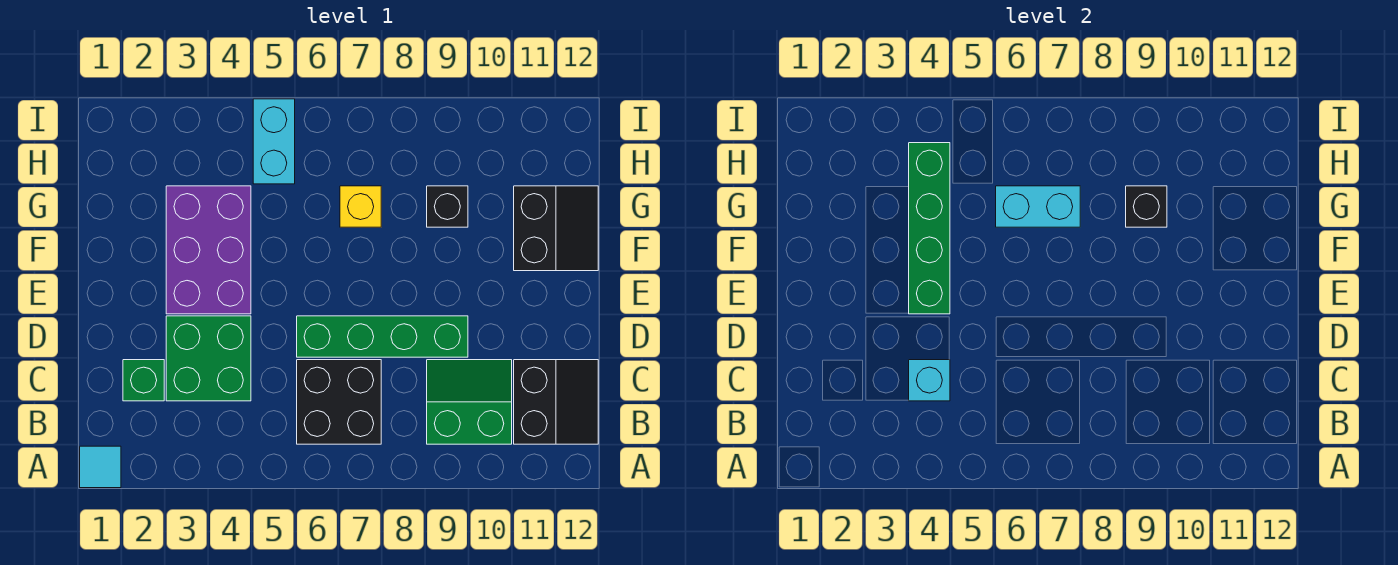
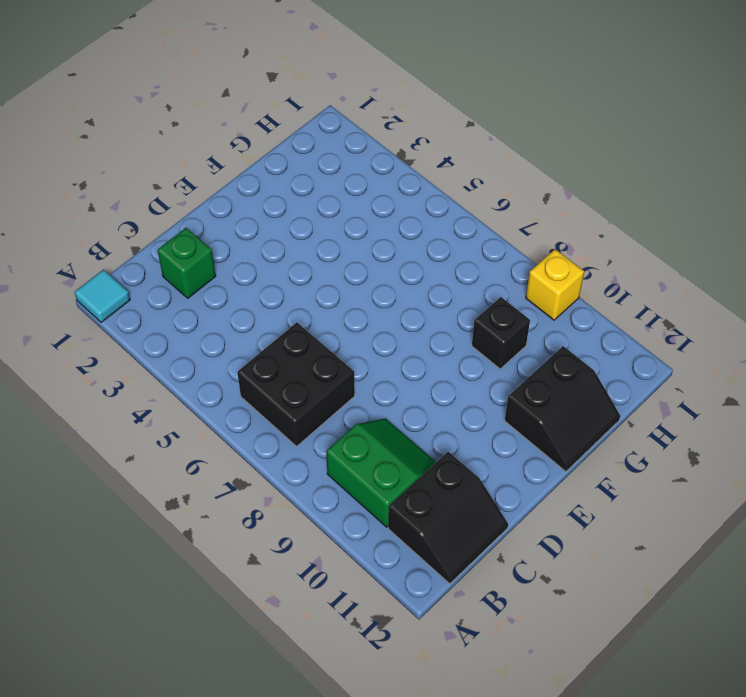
yellow brick I9 level 1 -> yellow brick G7 level 1
none -> green brick C3:D4 level 1
none -> green brick D6:D9 level 1
none -> purple brick E3:G4 level 1

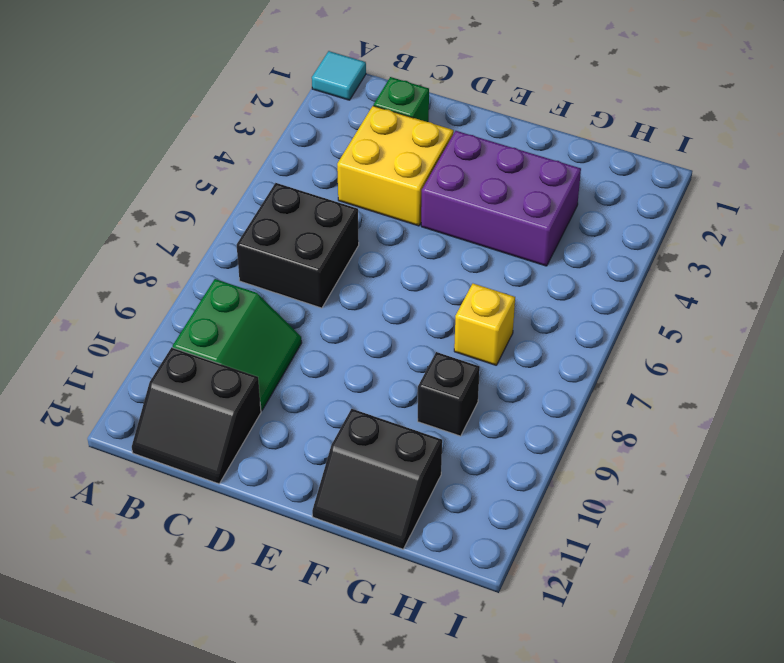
yellow brick C3:D4 level 1 -> green brick C3:D4 level 1
none -> green brick D6:D9 level 1
none -> cyan brick H5:I5 level 1
none -> cyan brick C4 level 2

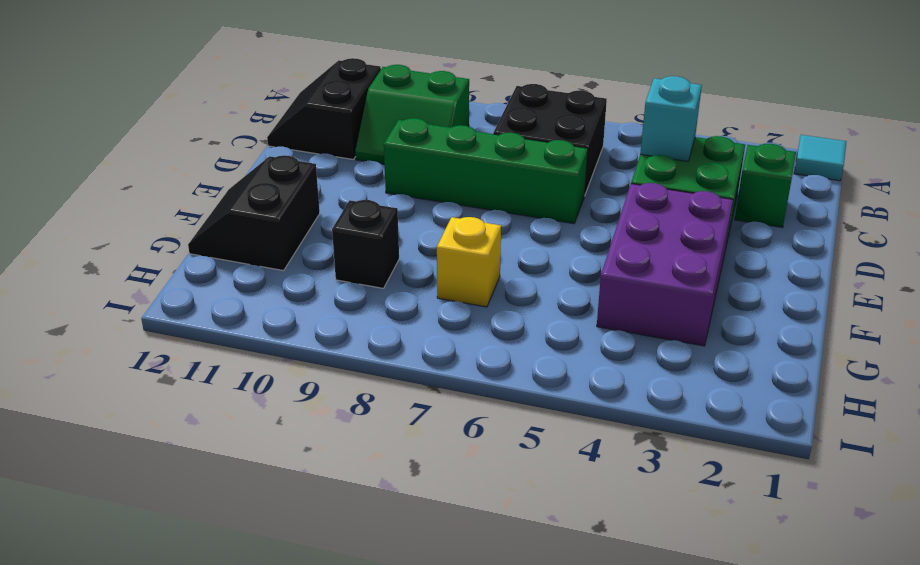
none -> cyan brick H5:I5 level 1
none -> green brick E4:H4 level 2
none -> cyan brick G6:G7 level 2

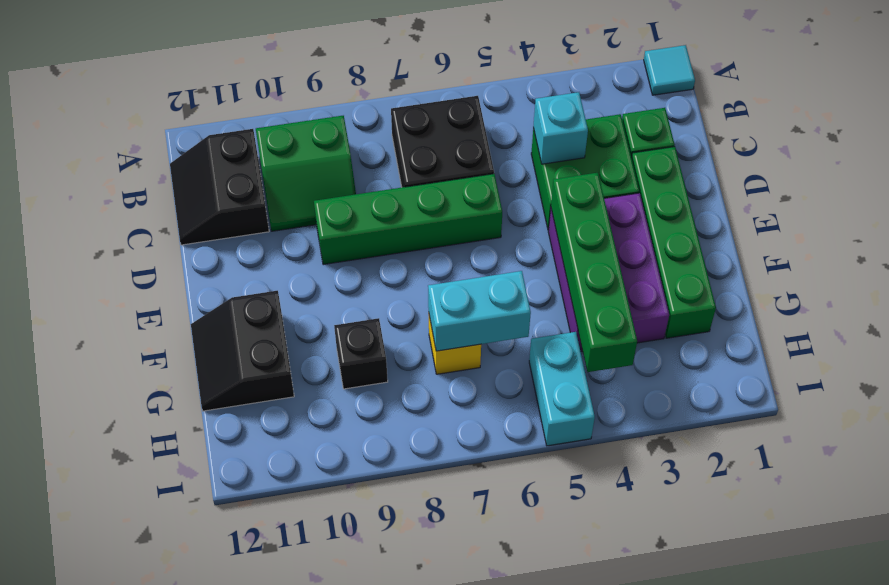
green brick D2:G2 level 1 -> none
none -> black brick G9 level 2

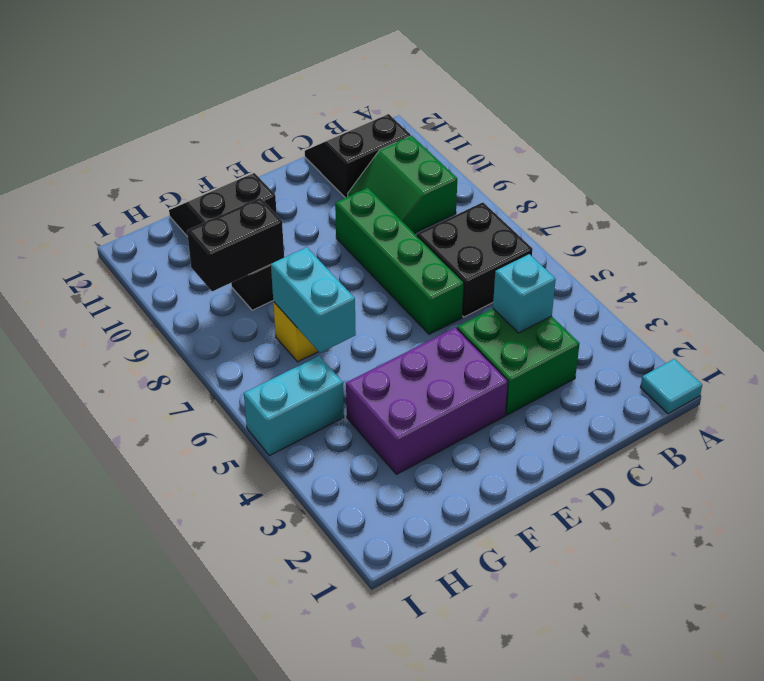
black brick G9:H9 level 2 -> black brick G9 level 2
none -> green brick C2 level 1
none -> green brick E4:H4 level 2

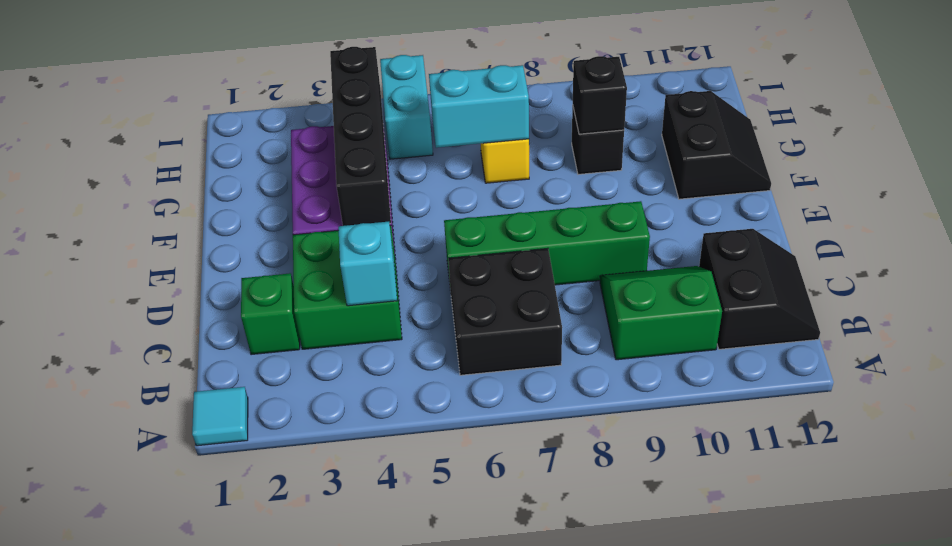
black brick E4:H4 level 2 -> green brick E4:H4 level 2

